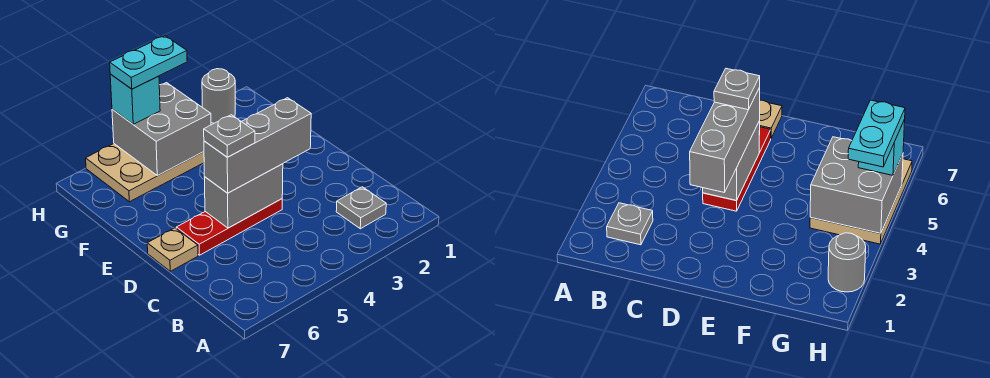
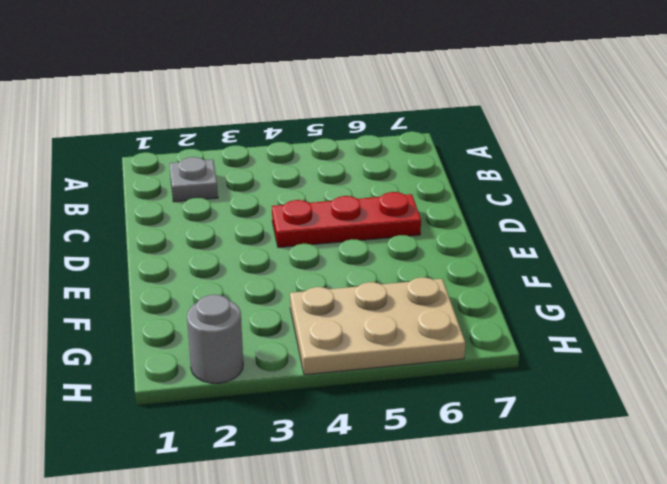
none -> tan plate D7 level 1
none -> grey brick D4:D5 level 2

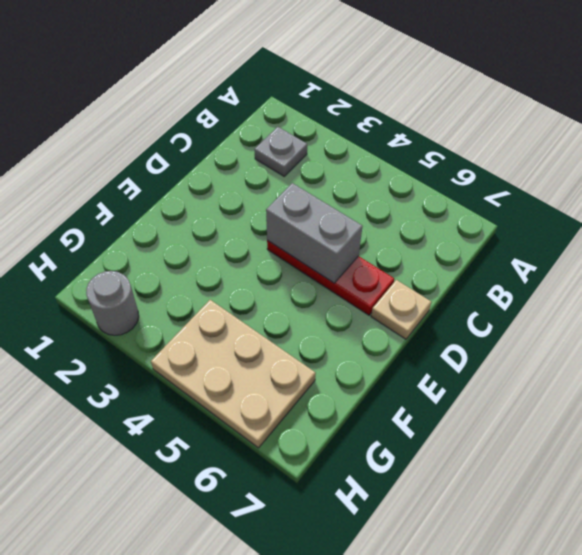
none -> grey brick G4:H5 level 2
none -> grey brick D3:D5 level 3

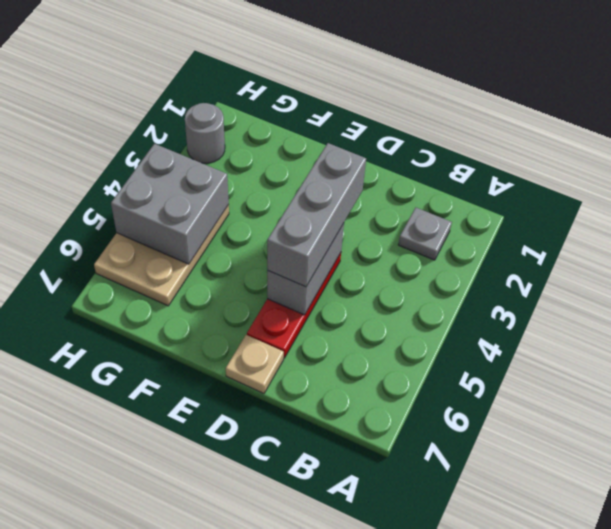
none -> cyan brick H5 level 3
none -> grey plate D5 level 4

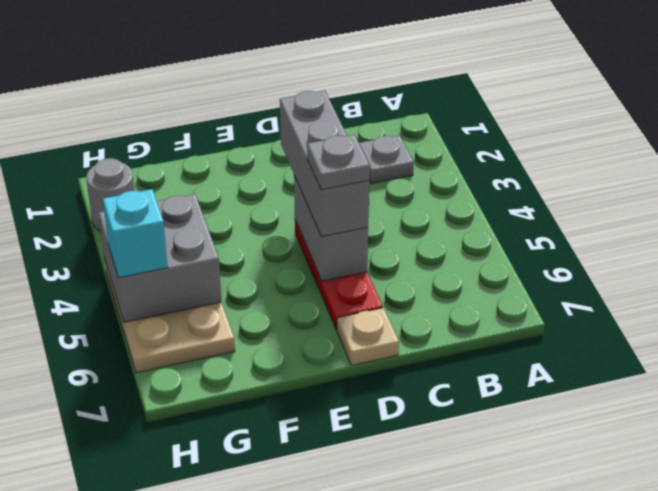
none -> cyan plate H4:H5 level 4

